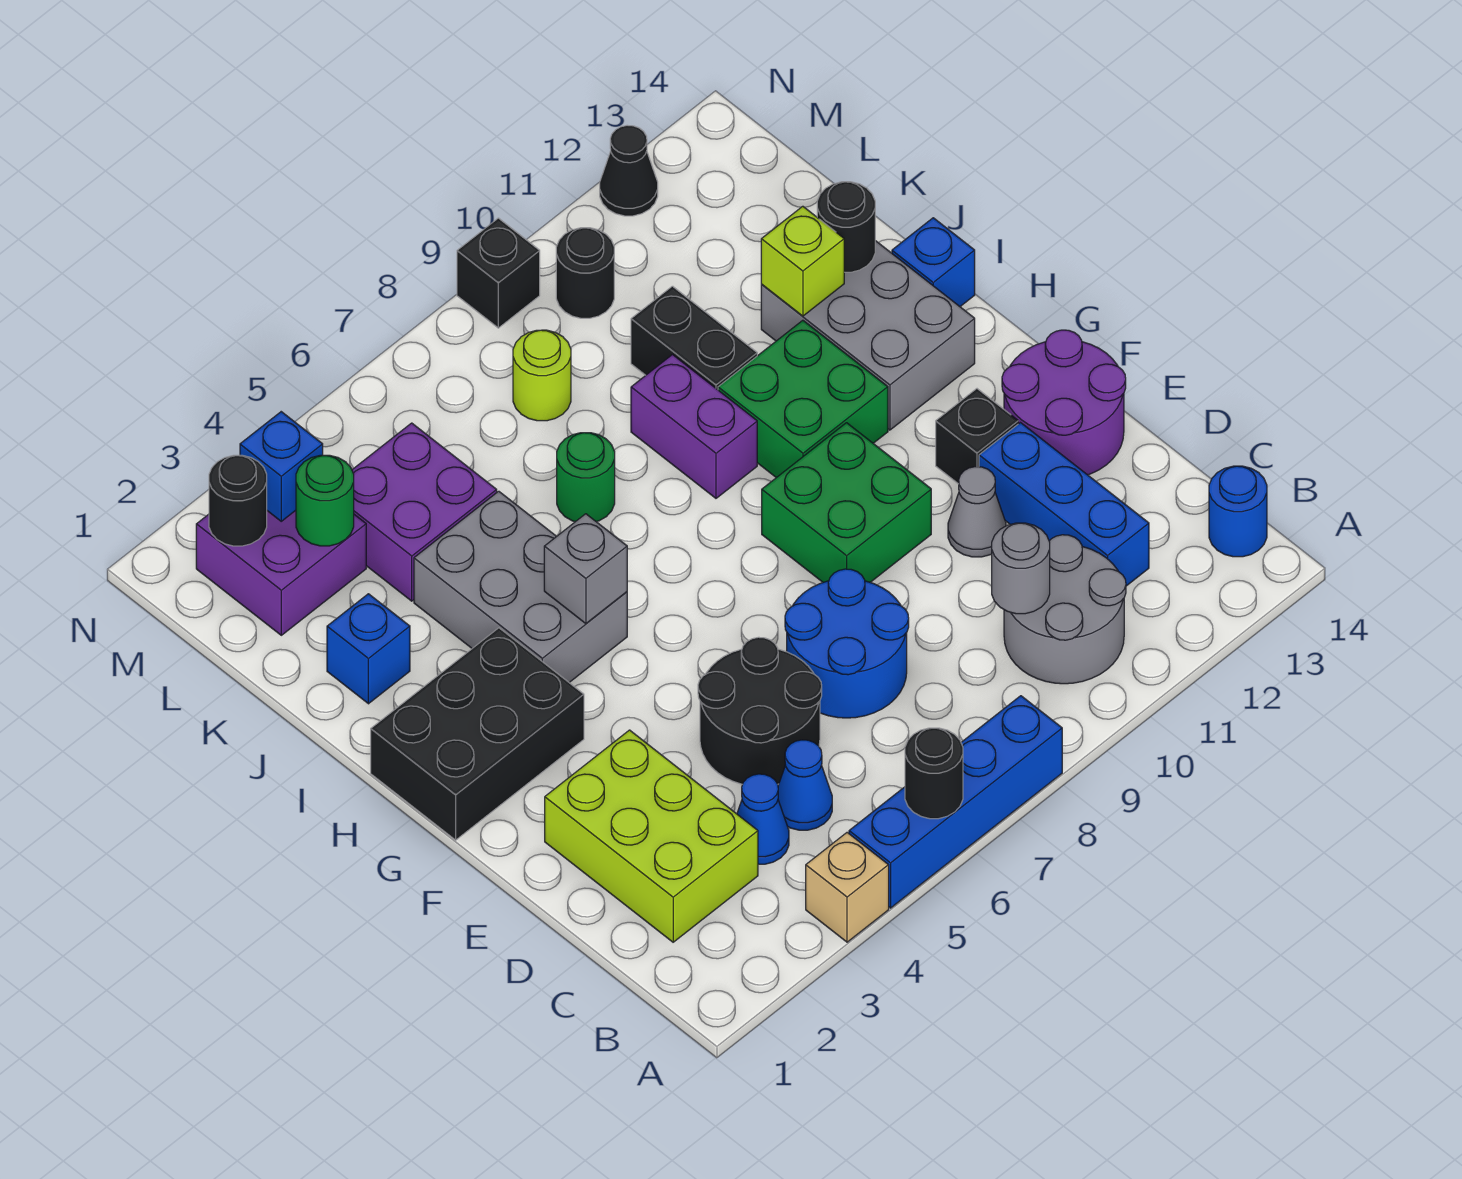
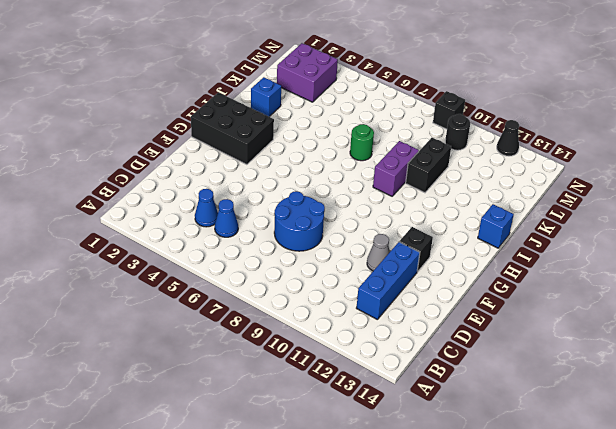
none -> tan brick A4 level 1
none -> blue brick A5:A8 level 1
none -> grey round brick B10:C11 level 1
none -> blue round brick B14 level 1

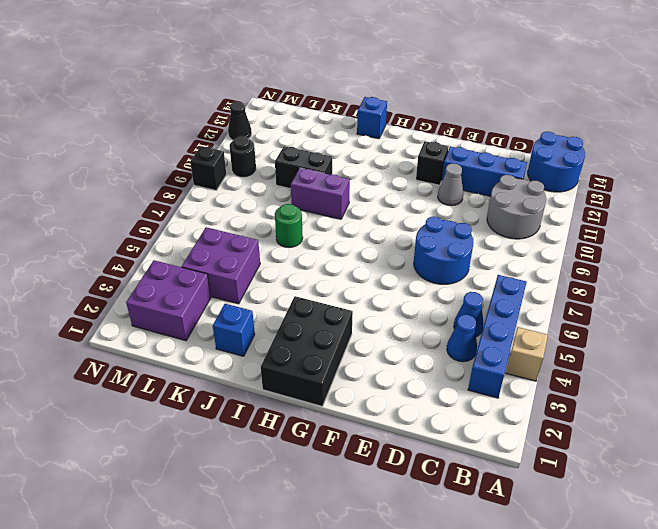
blue round brick A13:B14 level 1 -> blue round brick B14 level 1
blue brick B3:B6 level 1 -> blue brick A5:A8 level 1
none -> lime brick C2:E3 level 1
none -> black round brick D5:E6 level 1
none -> purple round brick E13:F14 level 1
none -> green brick F9:G10 level 1

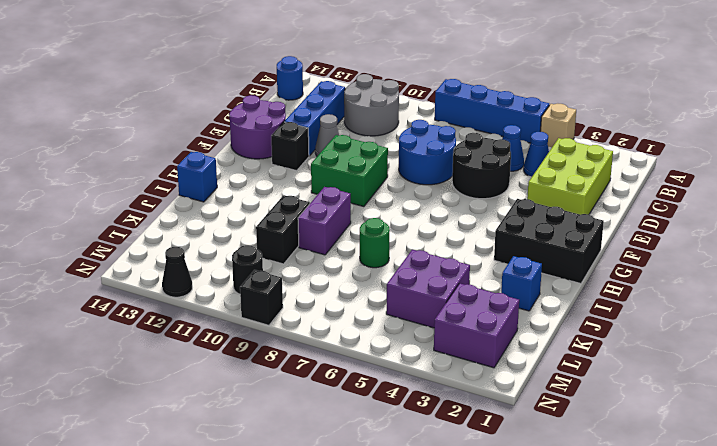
none -> grey brick H4:J5 level 1
none -> green brick H10:I11 level 1
none -> grey brick H12:J13 level 1
none -> lime round brick L8 level 1

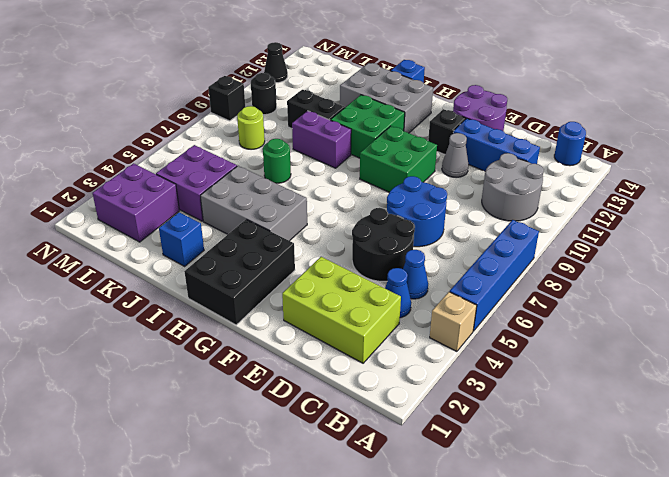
none -> black round brick A6 level 2
none -> grey round brick C10 level 2
none -> grey brick H5 level 2
none -> lime brick J12 level 2

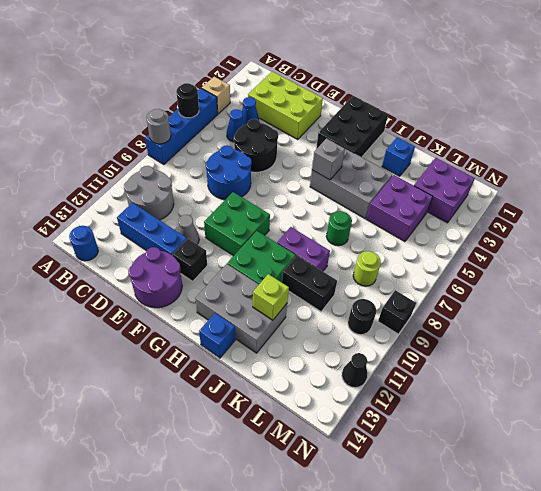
grey round brick A8 level 2 -> grey round brick C10 level 2
none -> black round brick J13 level 2
none -> green round brick L3 level 2
none -> black round brick M2 level 2
none -> blue brick M3 level 2

